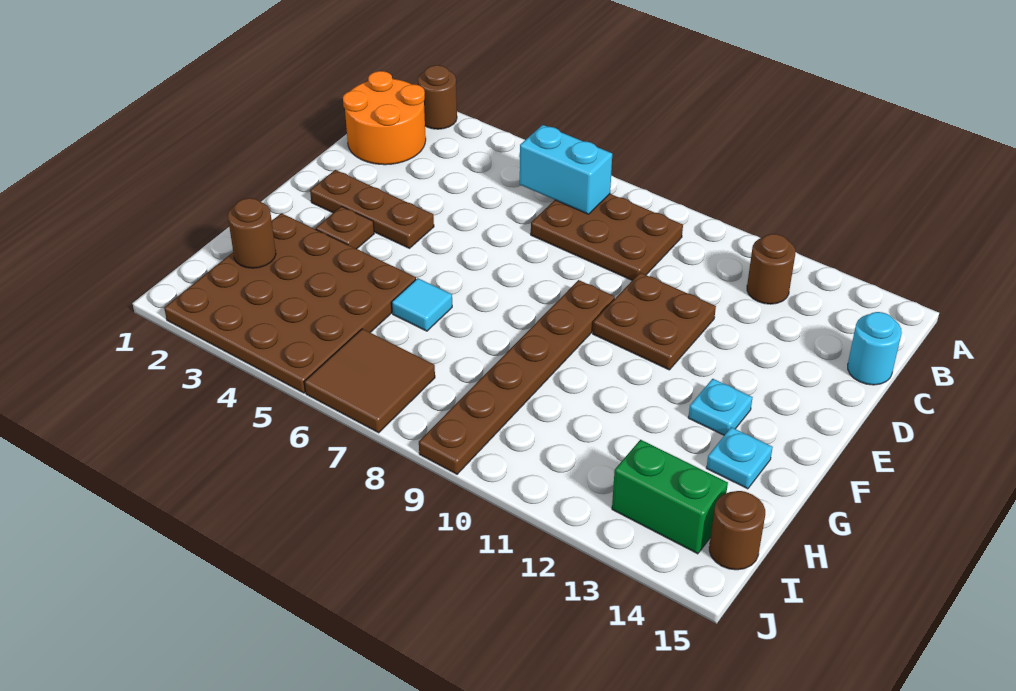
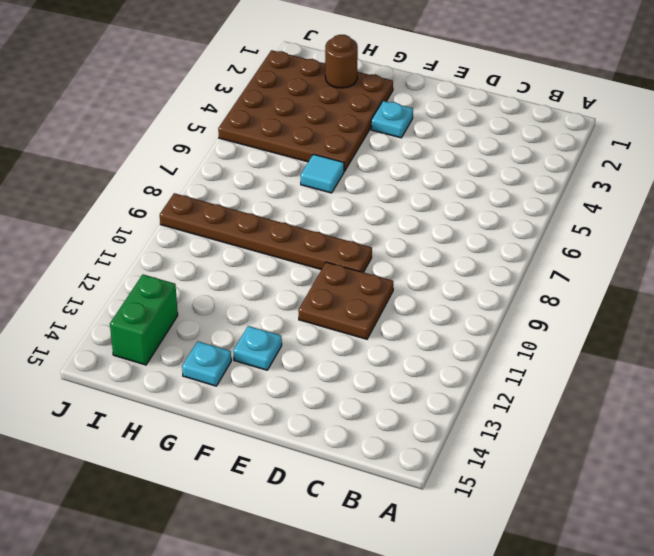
cyan plate F3 level 1 -> brown plate F3 level 1
none -> brown round brick A2 level 1
none -> orange round brick B1:C2 level 1
none -> brown plate B7:C9 level 1

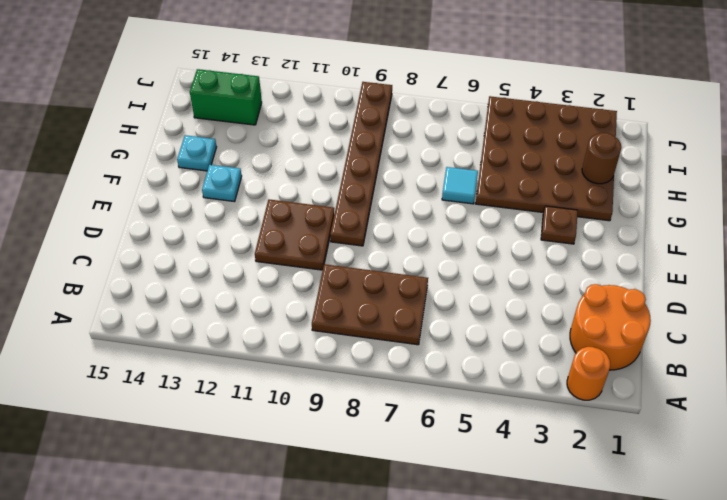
orange round brick A2 level 1 -> brown round brick A2 level 1
none -> brown round brick B12 level 1
none -> cyan round brick C15 level 1
none -> brown plate E2:E4 level 1

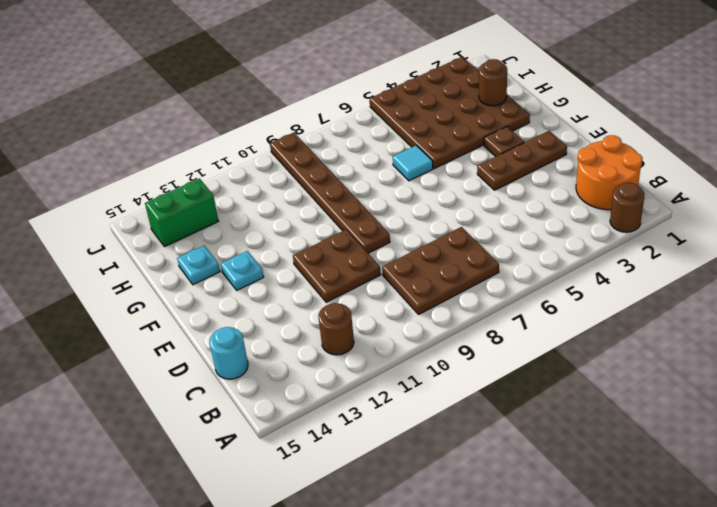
none -> brown tile I6:J7 level 1
none -> brown round brick I15 level 1
none -> cyan brick B6:B7 level 2

